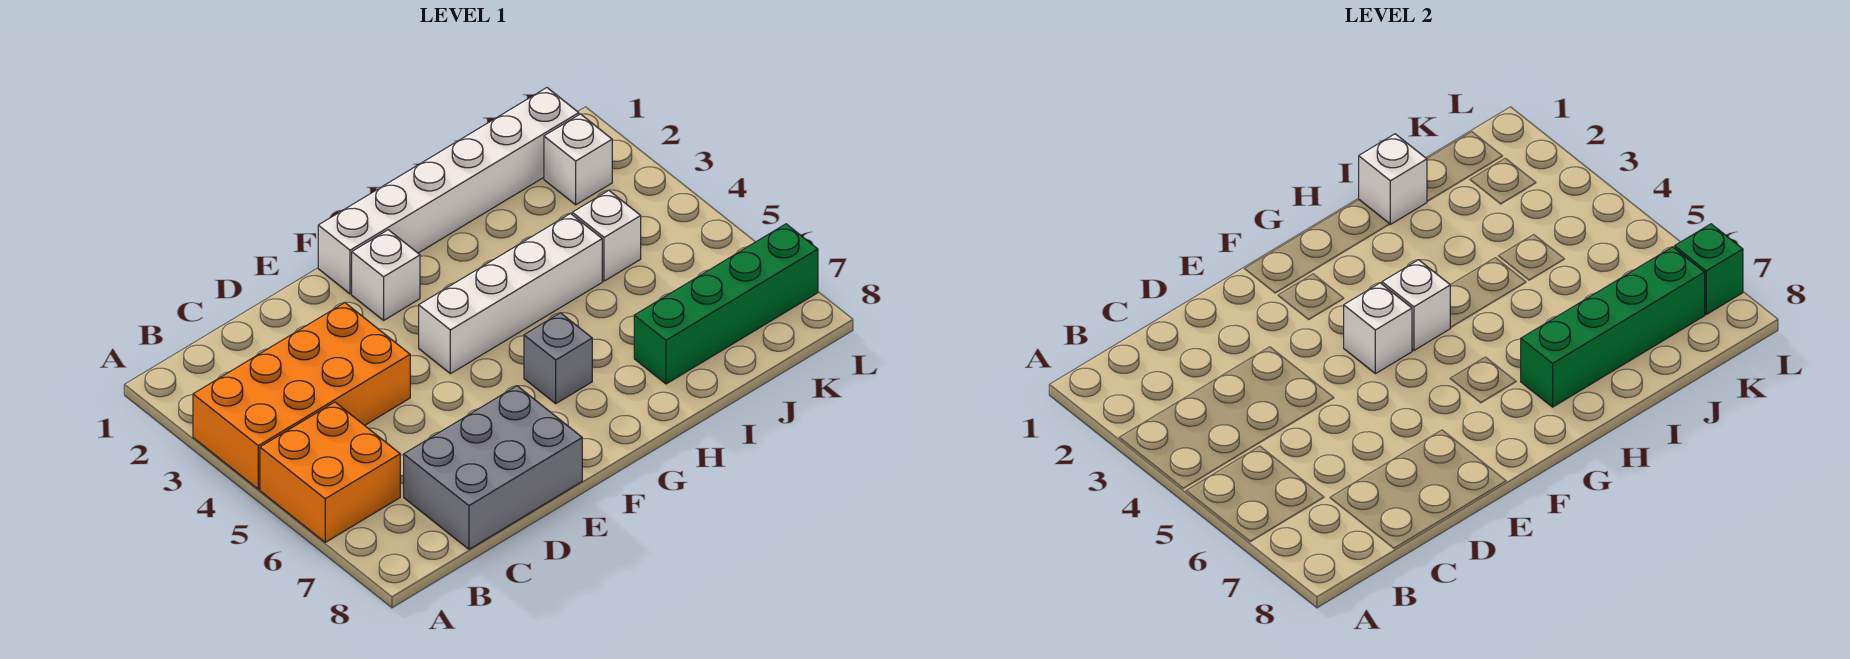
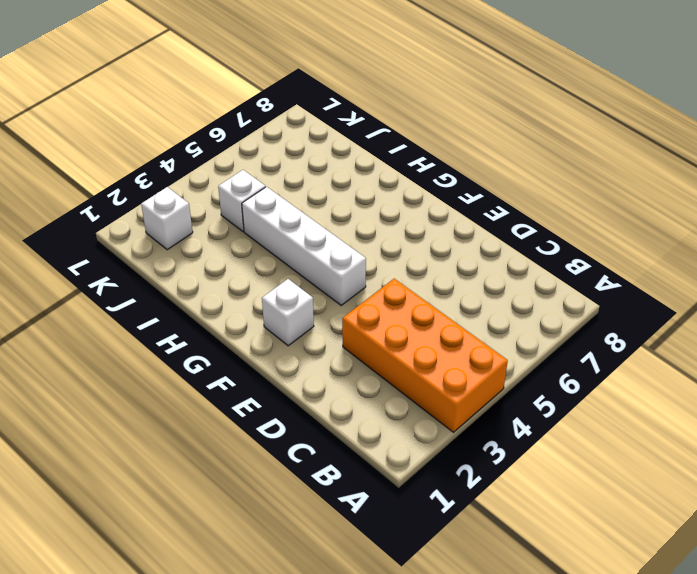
none -> orange brick A5:B6 level 1
none -> grey brick C7:E8 level 1
none -> white brick F1:K1 level 1

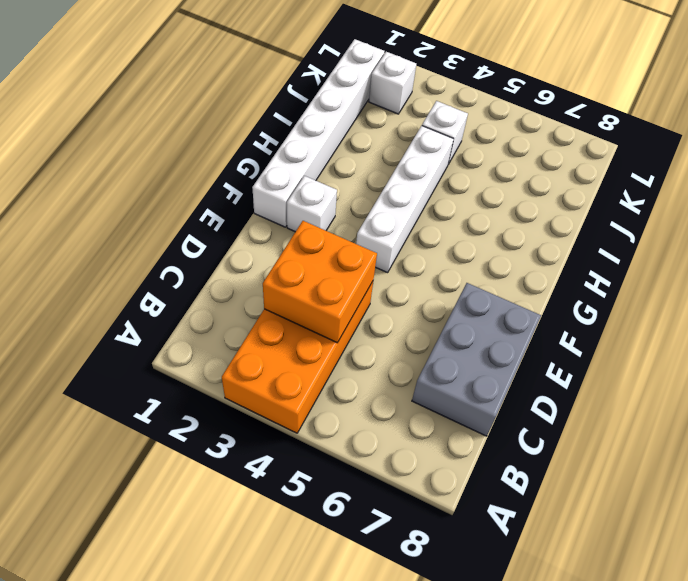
orange brick C3:D4 level 2 -> orange brick A5:B6 level 1
none -> grey brick G6 level 1
none -> green brick I7:L7 level 1
none -> white brick F4 level 2

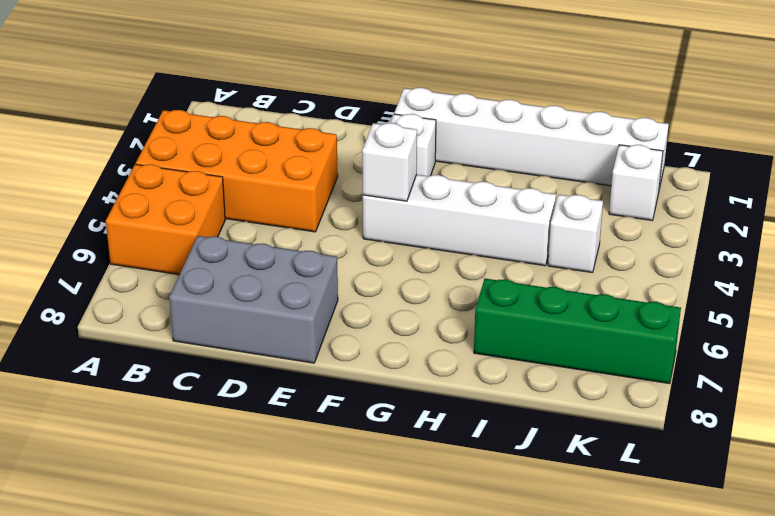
none -> grey brick G6 level 1
none -> white brick G4 level 2
none -> green brick H7:K7 level 2

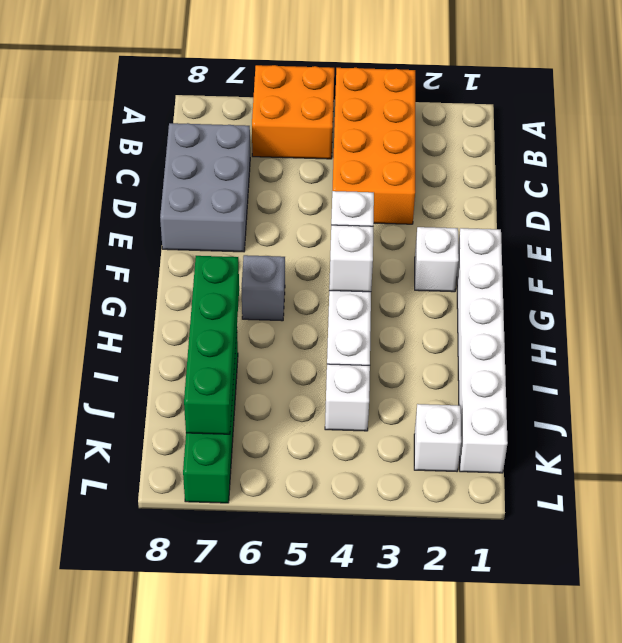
none -> white brick I1 level 2
none -> green brick L7 level 2

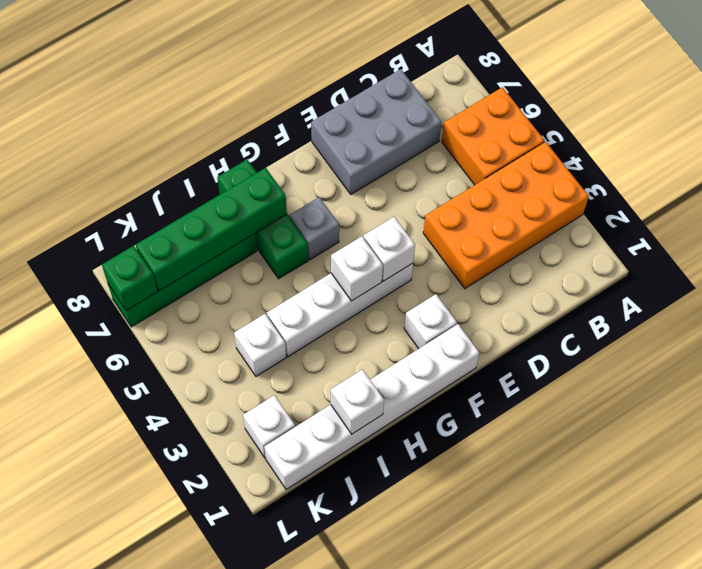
green brick H6:H8 level 1 -> none

